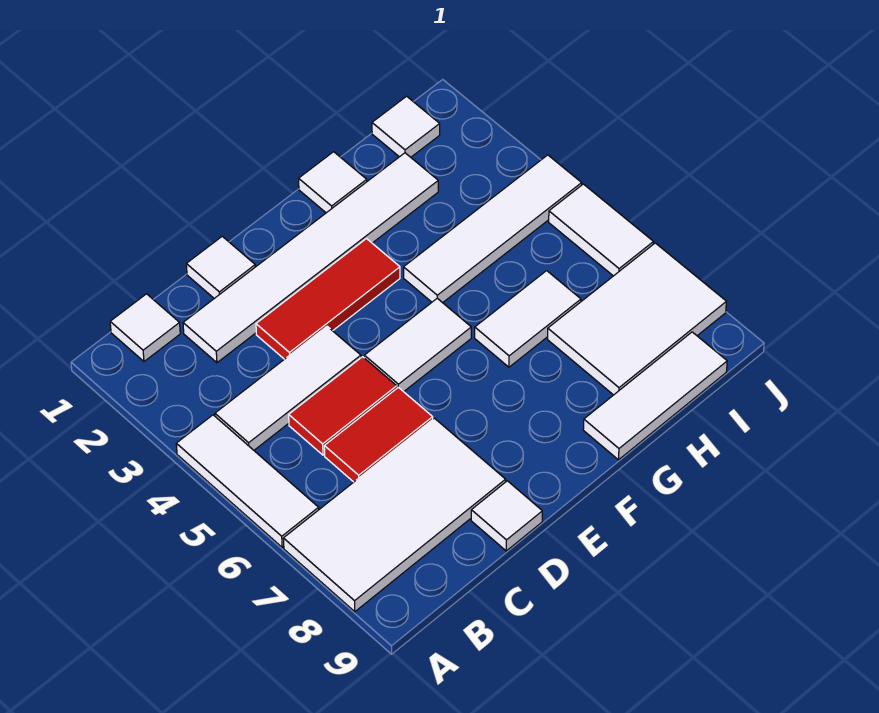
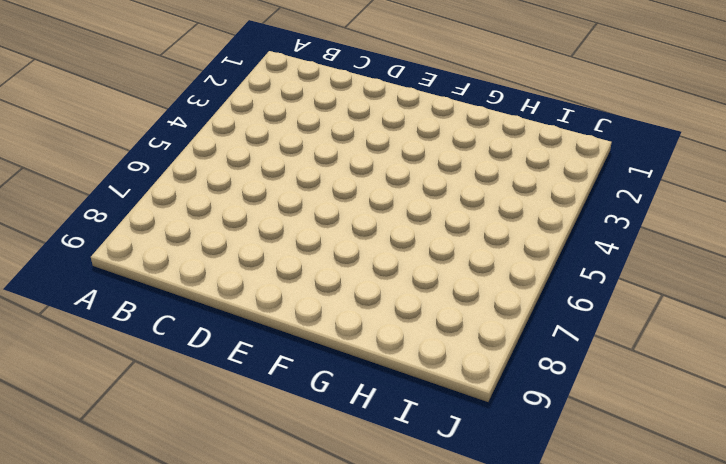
none -> white tile A4:A6 level 1
none -> white tile A7:D8 level 1
none -> white tile B1 level 1

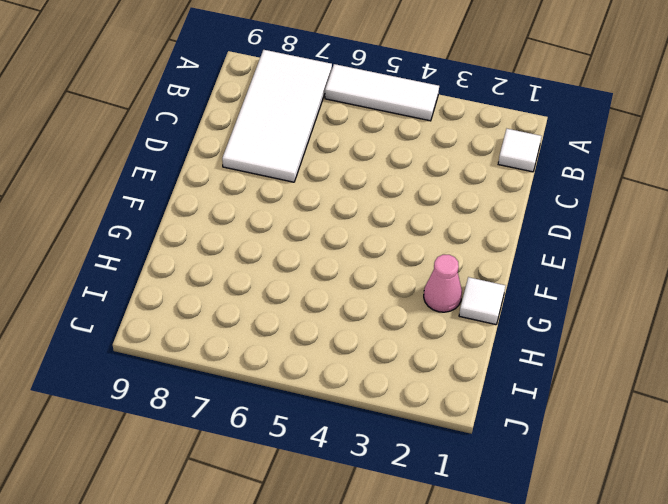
pink cone G2 level 1 -> white tile C2:H2 level 1
none -> white tile B4:D4 level 1
none -> red tile C5:D5 level 1
none -> red tile C6:D6 level 1

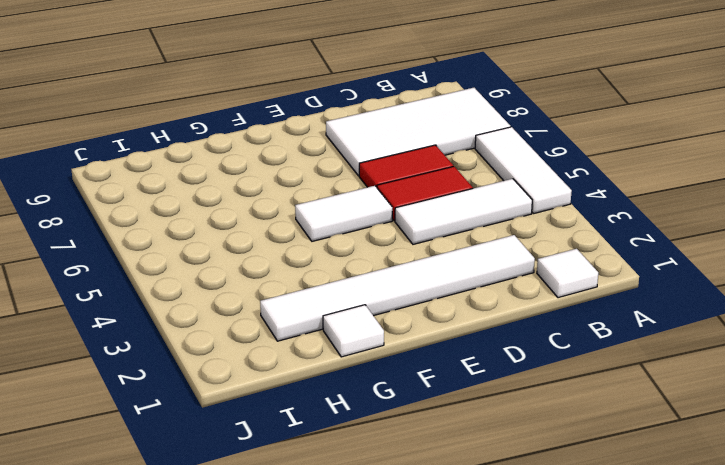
none -> white tile D1 level 1
none -> red tile D3:F3 level 1
none -> white tile D9 level 1

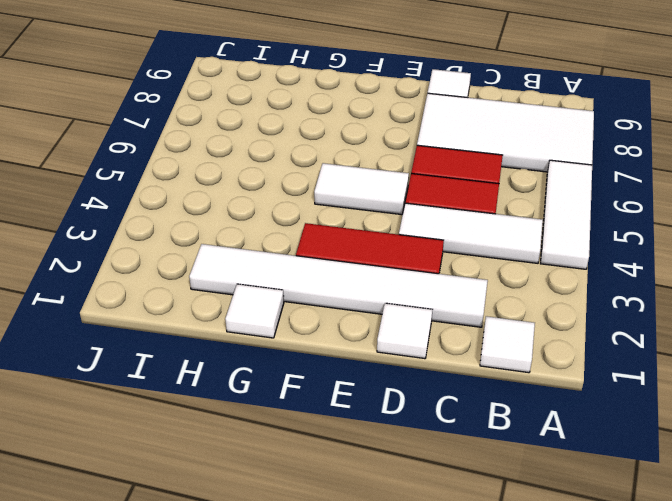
none -> white tile G4:J4 level 1
none -> white tile G6:H6 level 1
none -> white tile G9:I9 level 1

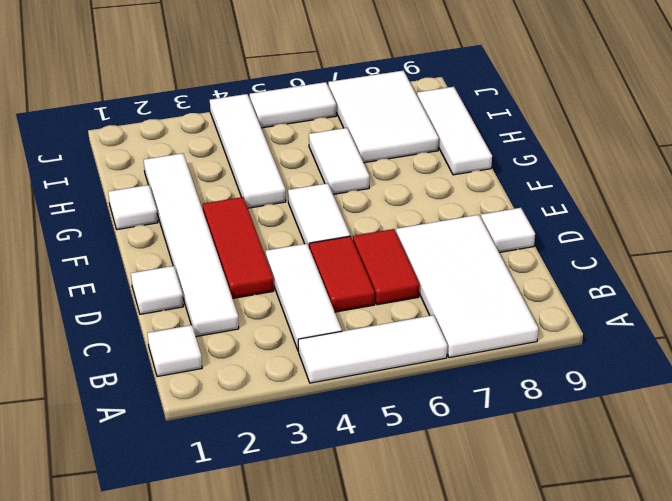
none -> white tile I1 level 1

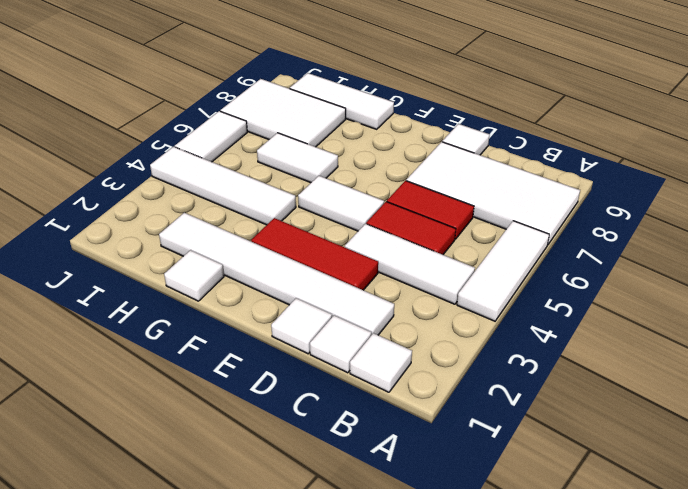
white tile C1 level 1 -> white tile I1 level 1

